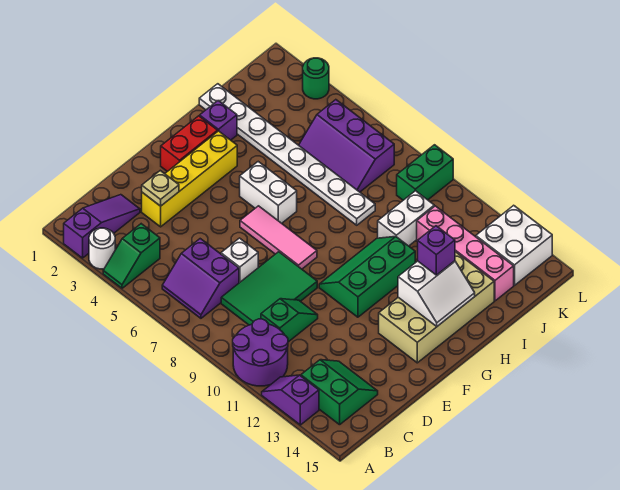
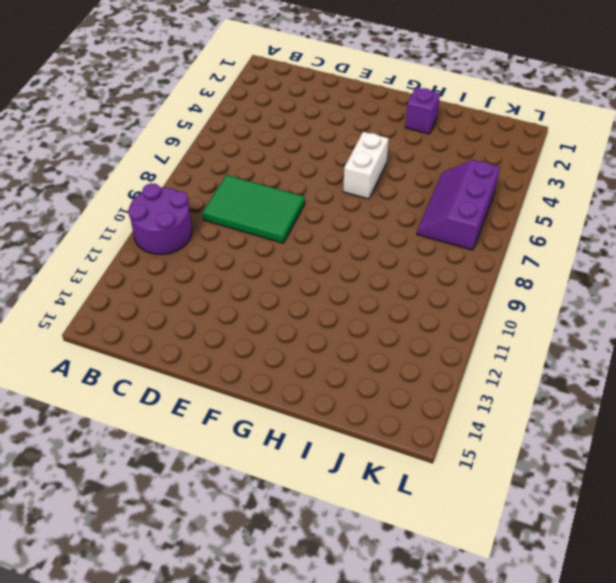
none -> purple slope A2:C2 level 1 top A
none -> white round brick A3 level 1
none -> green slope A4:B4 level 1 top B

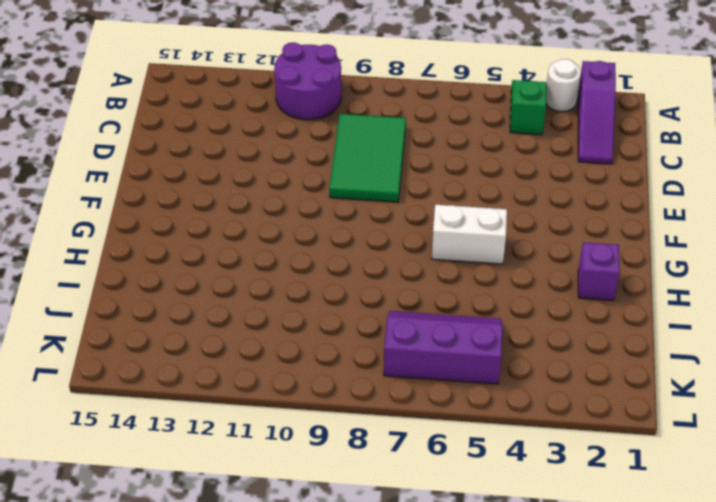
none -> purple slope A12:A13 level 1 top 13
none -> purple slope B6:C7 level 1 top C
none -> green slope B13:C14 level 1 top B

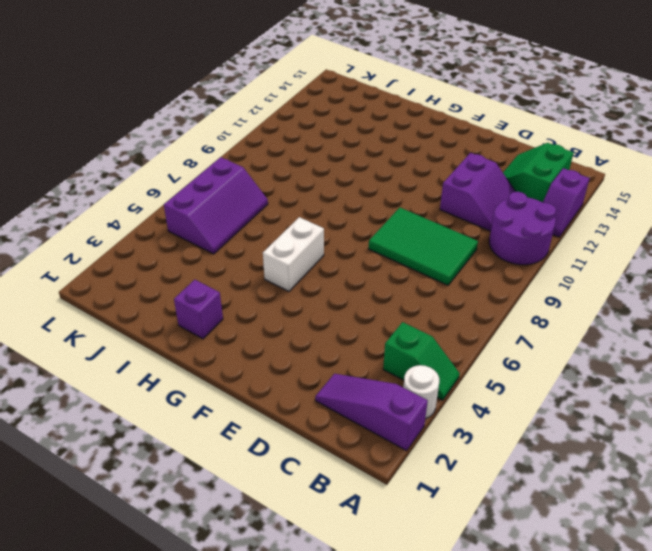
purple slope C11:D12 level 1 top D -> purple slope B6:C7 level 1 top C
none -> green slope C10:D10 level 1 top C
none -> yellow brick D3:G3 level 1
none -> white brick D7 level 1

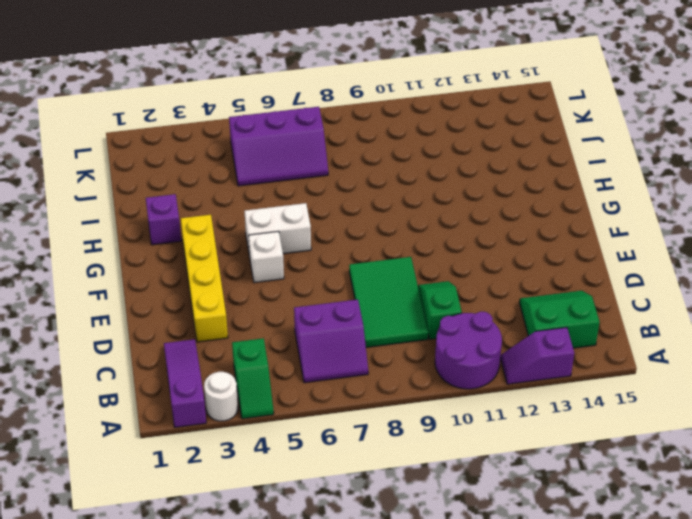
white brick F5 level 1 -> white brick D7 level 1
none -> red brick F2:G2 level 1
none -> pink tile F6:F8 level 1
none -> green slope F10:H11 level 1 top 11

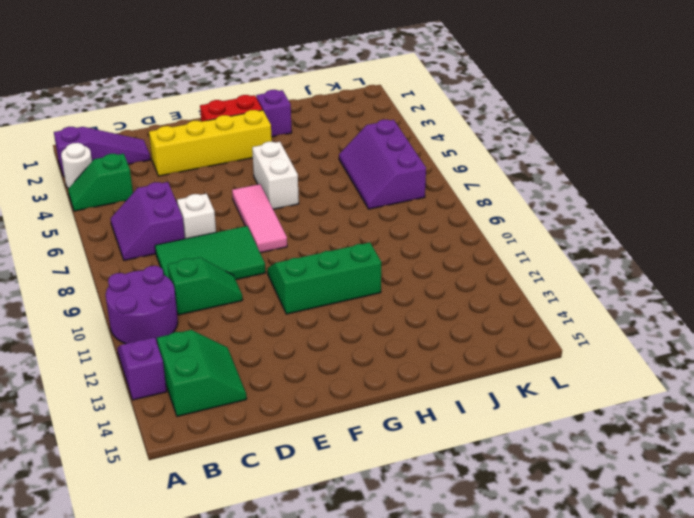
none -> tan brick F13:I14 level 1
none -> white plate I1:I8 level 1
none -> white brick I10:J10 level 1

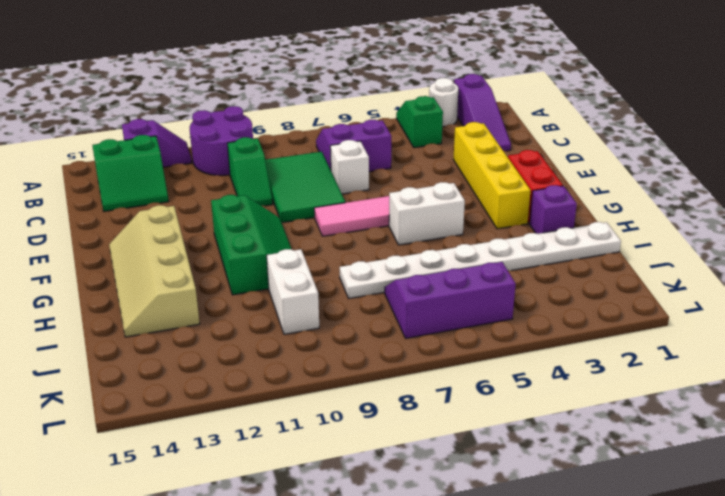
tan slope F13:I14 level 1 top 13 -> tan brick F13:I14 level 1
none -> pink brick J11:J14 level 1
none -> green brick K9:L9 level 1
none -> white brick K13:L14 level 1

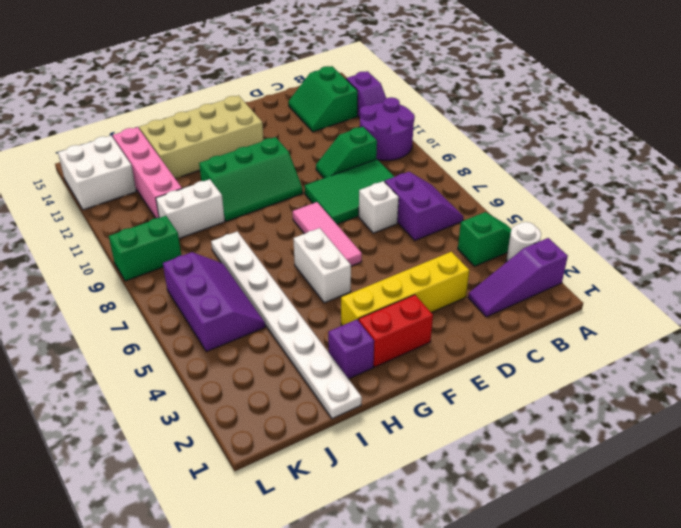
none -> green round brick L3 level 1
none -> tan plate D3 level 2
none -> white slope G13:H14 level 2 top 13

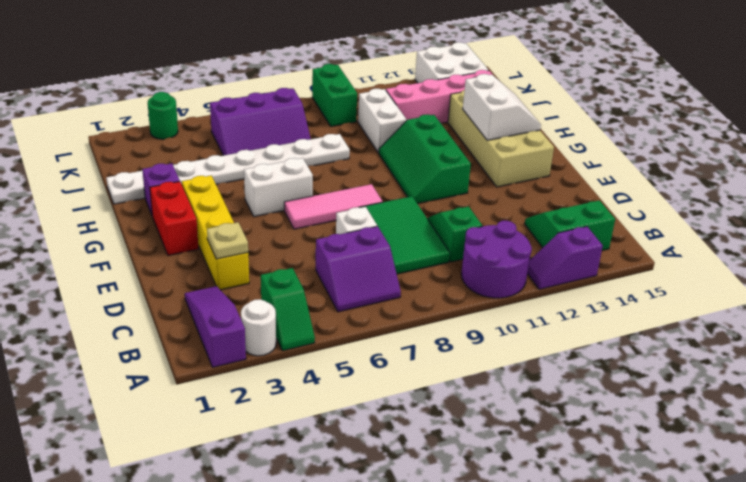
none -> purple brick H13 level 3

